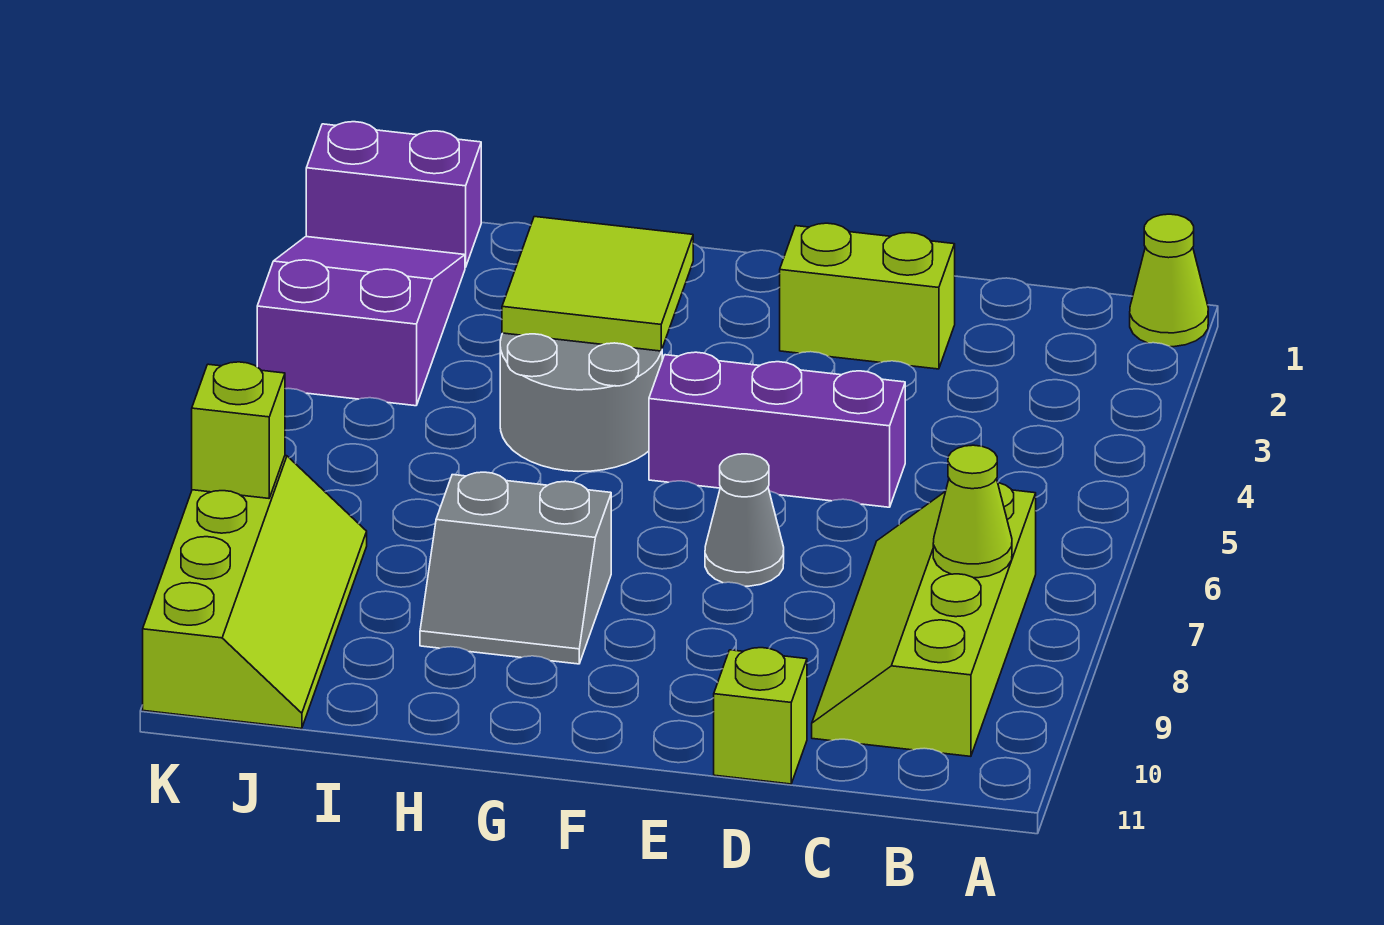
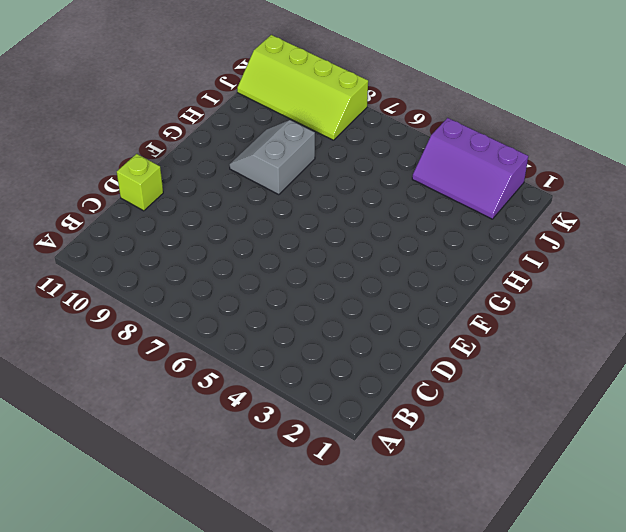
purple slope J2:K4 level 1 top K -> purple slope J2:K4 level 1 top 4
none -> lime cone A1 level 1
none -> lime slope B7:C10 level 1 top B
none -> lime brick D2:E2 level 1

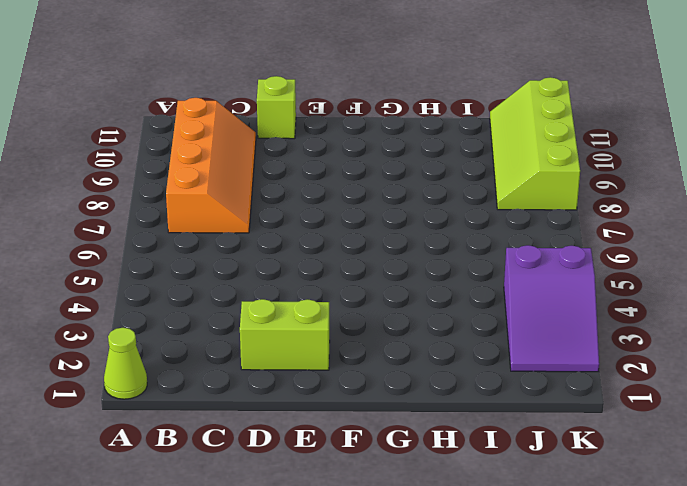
orange slope B7:C10 level 1 top B -> lime slope B7:C10 level 1 top B
none -> purple brick D5:F5 level 1
none -> grey cone E7 level 1
none -> grey round brick G4:H5 level 1

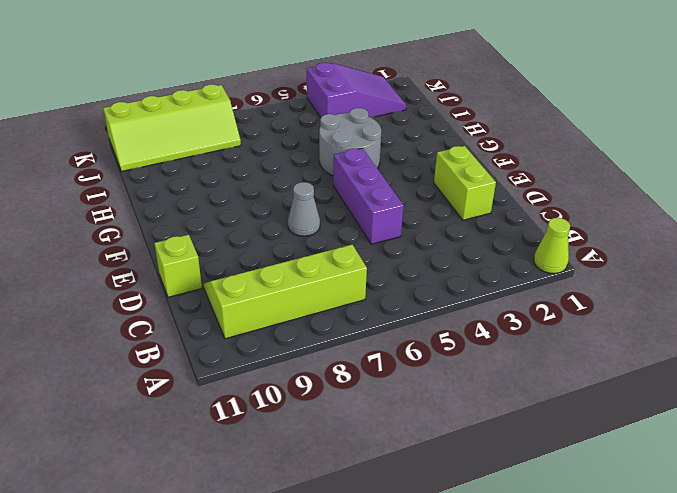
none -> grey slope G8:H9 level 1 top 8
none -> purple brick J1:K1 level 1
none -> lime cone B8 level 2

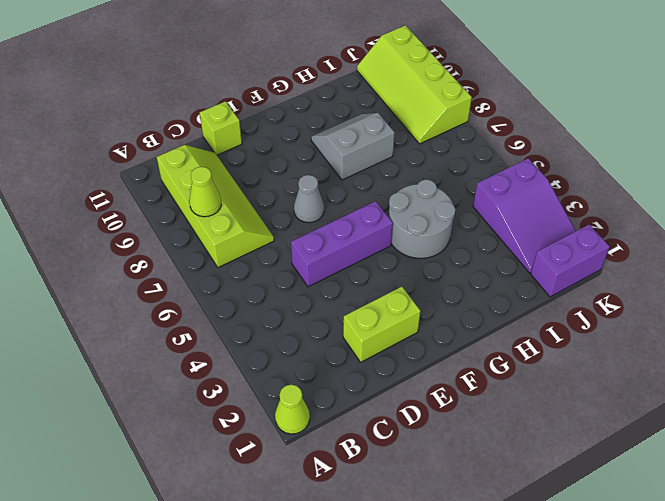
none -> lime tile G3:H4 level 2
none -> lime brick K8 level 2

